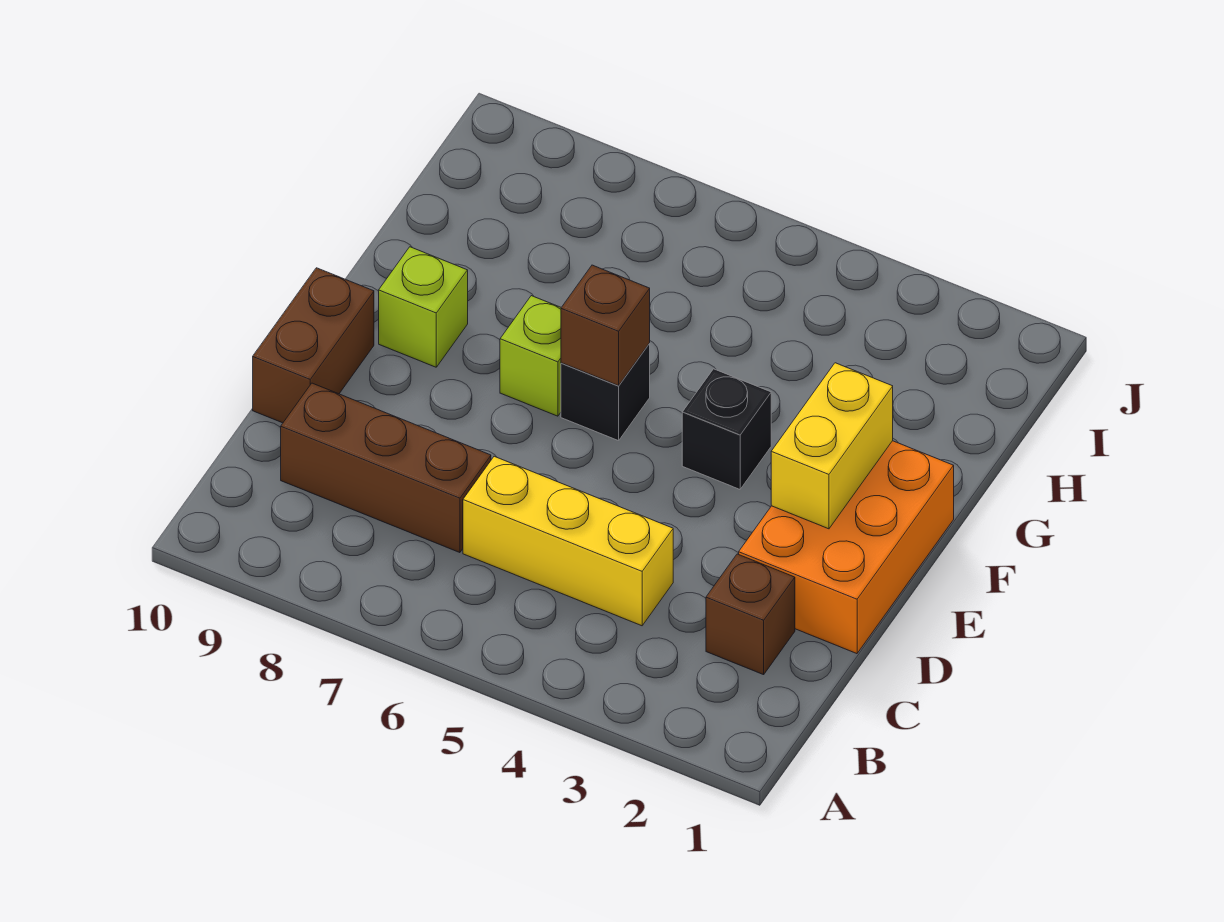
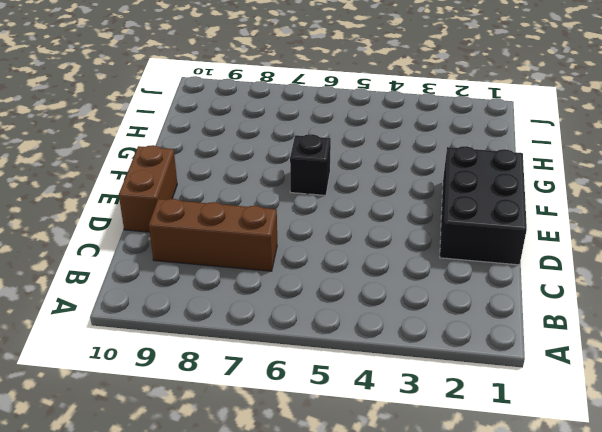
black brick D1:F2 level 1 -> orange brick D1:F2 level 1
none -> brown brick C2 level 1
none -> yellow brick C4:C6 level 1

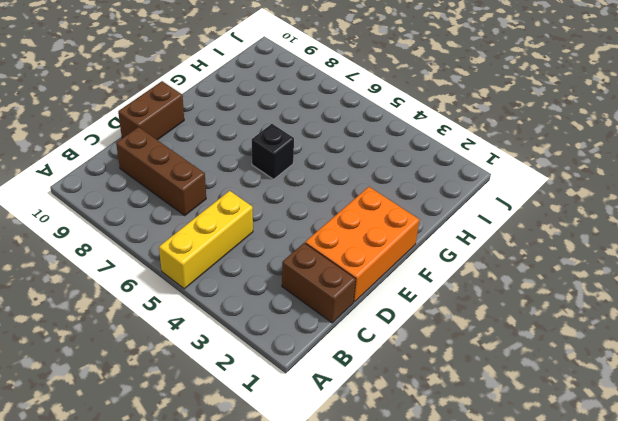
yellow brick A5:C5 level 1 -> yellow brick C4:C6 level 1
brown brick C1:C2 level 1 -> brown brick C2 level 1
none -> black brick F4 level 1
none -> lime brick F7 level 1

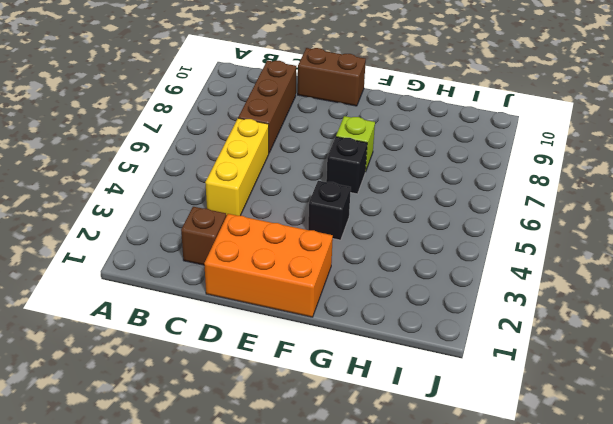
none -> lime brick F9 level 1
none -> yellow brick E2:F2 level 2

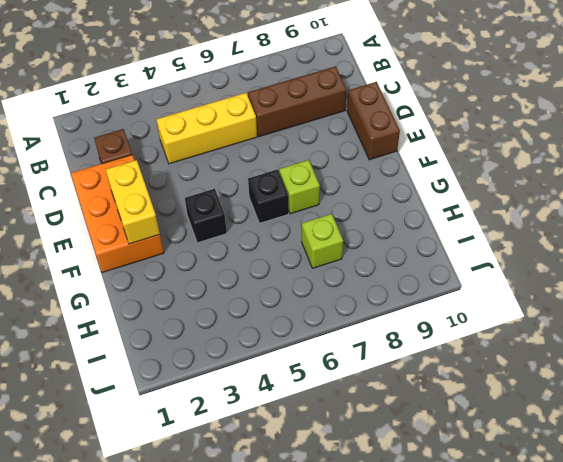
lime brick H7 level 1 -> lime brick F9 level 1
none -> brown brick F6 level 2

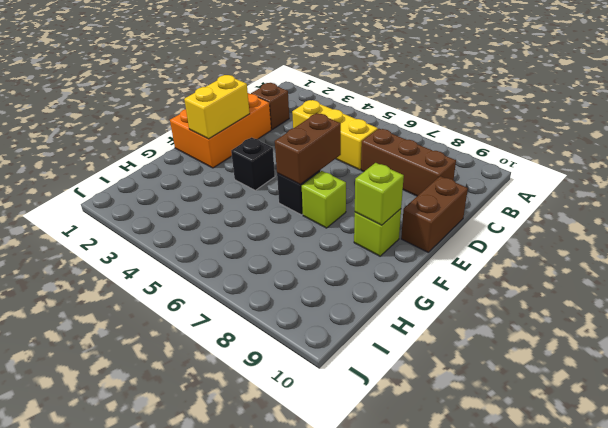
brown brick E6:F6 level 2 -> brown brick F6 level 2
lime brick F9 level 2 -> none

